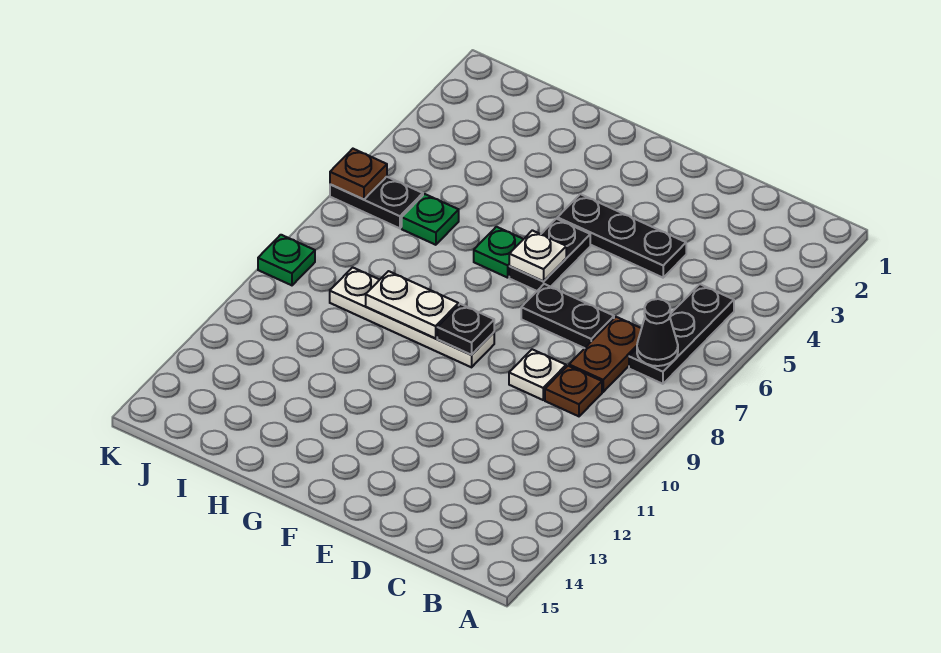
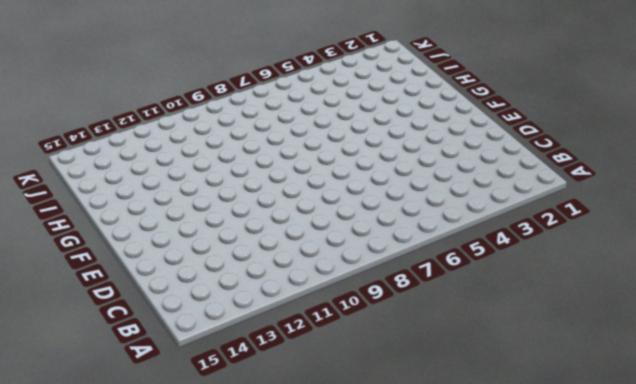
none -> black plate B5:B7 level 1
none -> brown plate C7:C8 level 1
none -> brown plate C9 level 1

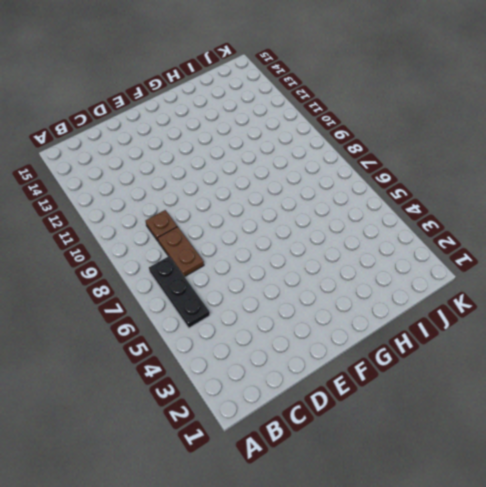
none -> black plate D4:F4 level 1
none -> black plate D7:E7 level 1
none -> white plate D9 level 1

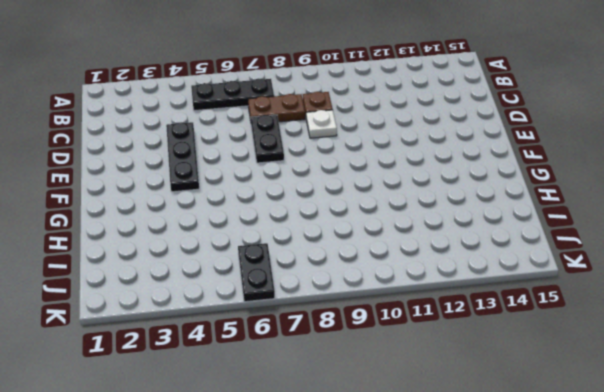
none -> black plate F5:F6 level 1
none -> white plate F9:I9 level 1
none -> green plate G6 level 1

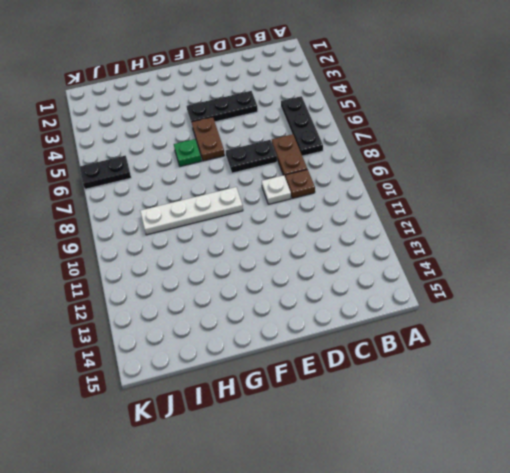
brown plate F5:F6 level 1 -> black plate F5:F6 level 1
none -> green plate I6 level 1
none -> green plate K9 level 1
none -> black cone B7 level 2

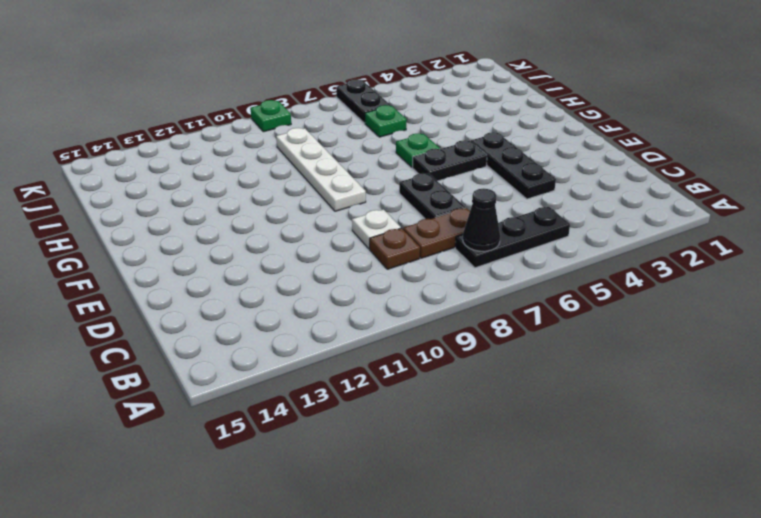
none -> white plate F6 level 2
none -> black plate F9 level 2
none -> white plate G9:H9 level 2

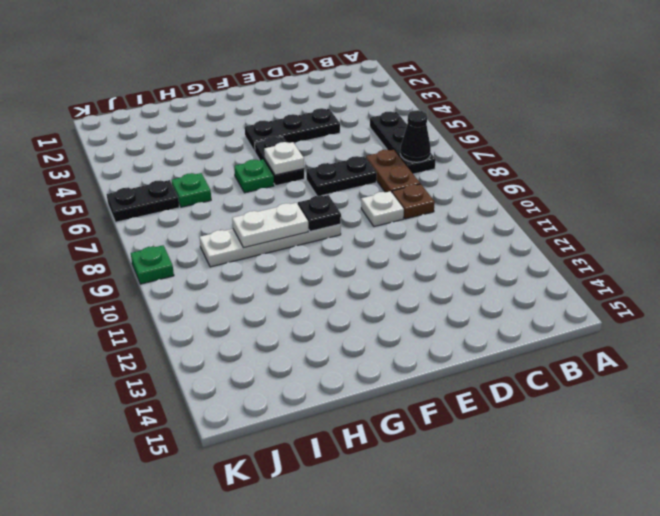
none -> brown plate K6 level 2

